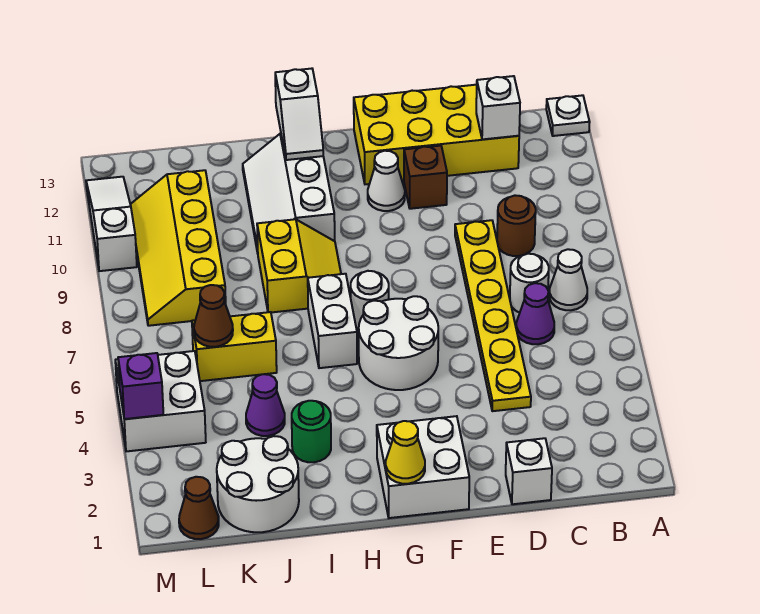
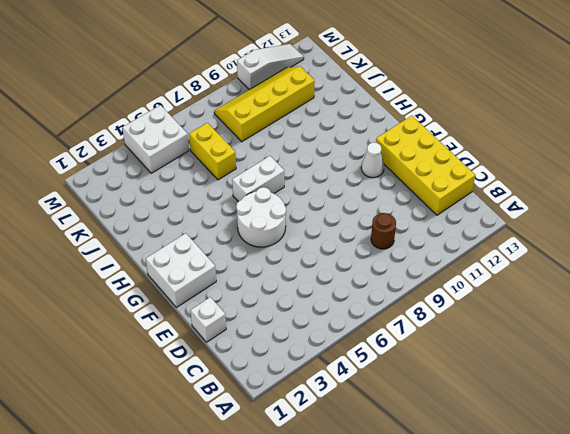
none -> white plate A13 level 1
none -> white cone B7 level 1
none -> purple cone C6 level 1

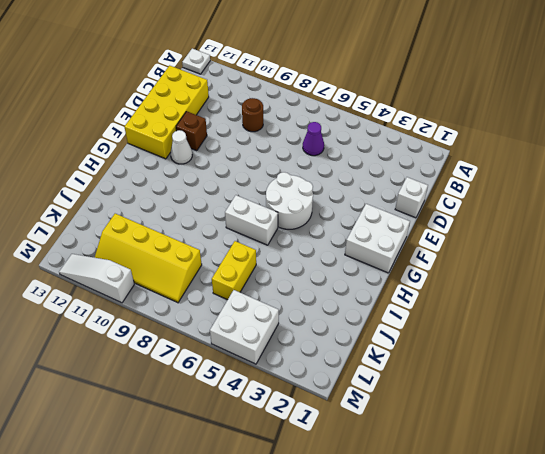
none -> white cone B7 level 1
none -> white round brick C7 level 1
none -> yellow plate D4:D9 level 1

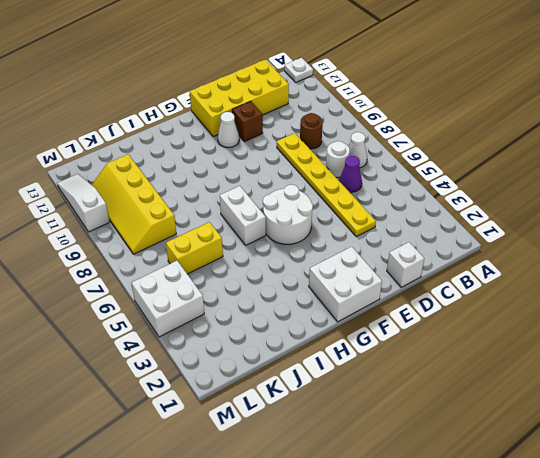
none -> white round brick G7 level 1
none -> yellow slope H8:I9 level 1 top I
none -> white slope H10:I12 level 1 top H

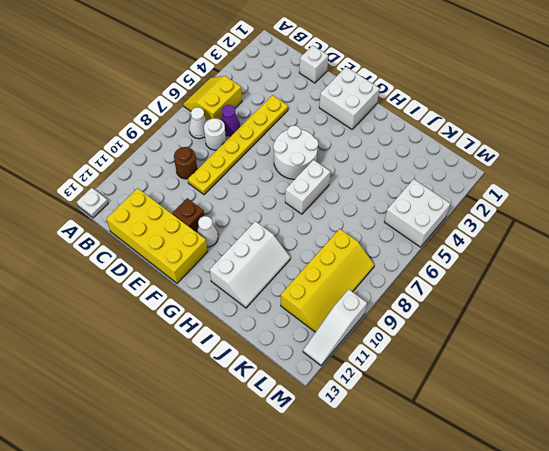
yellow slope A5:B6 level 1 top B -> yellow slope H8:I9 level 1 top I
none -> white round brick G7 level 1
none -> green round brick I3 level 1
none -> white round brick J1:K2 level 1

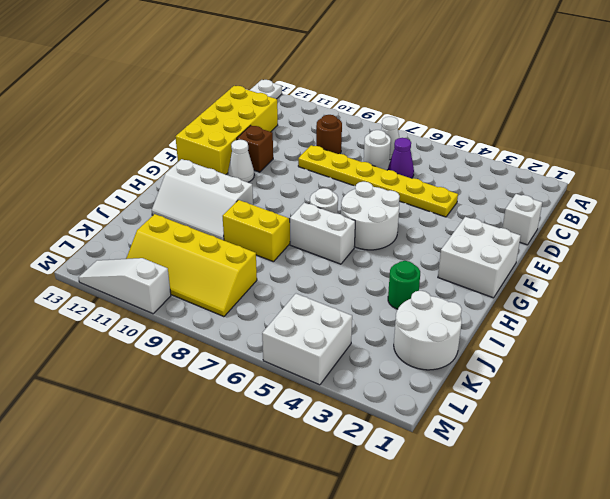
none -> purple cone J4 level 1
none -> yellow brick J6:K6 level 1
none -> brown cone L1 level 1

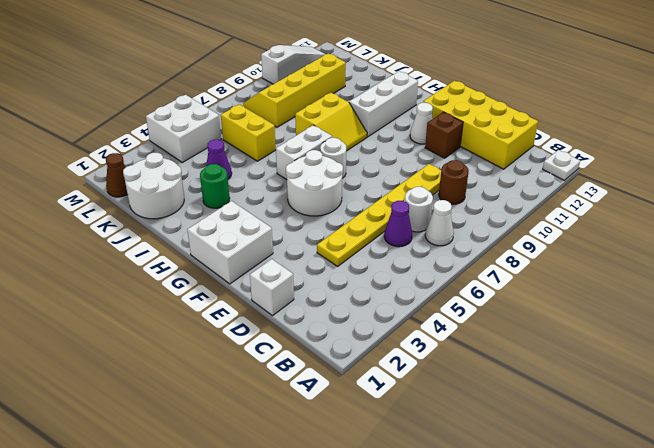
none -> white brick C12 level 2
none -> yellow cone G1 level 2
none -> white slope H12:H13 level 2 top 13

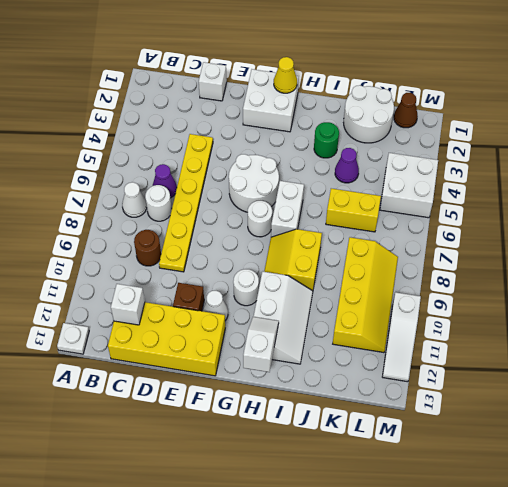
white round brick G10 level 1 -> none
none -> brown cone K6 level 2
none -> purple brick M4 level 2

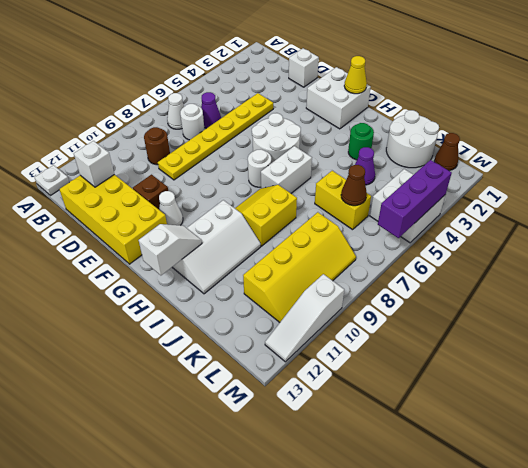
purple brick M4:M6 level 2 -> purple brick M4 level 2

